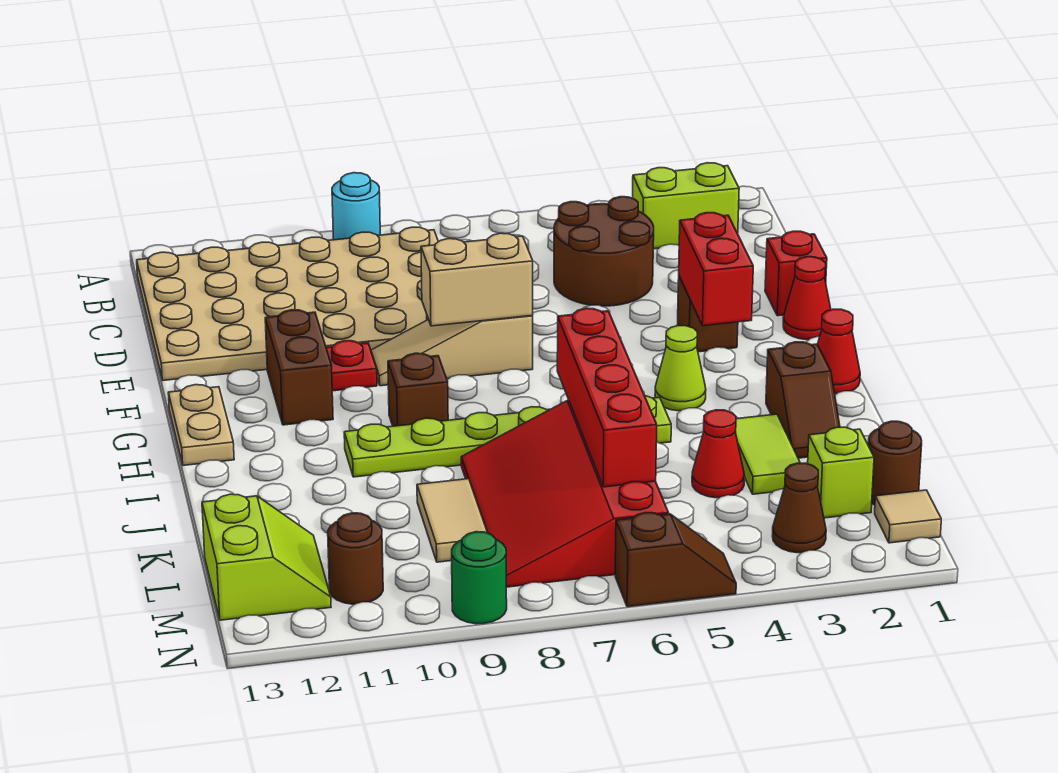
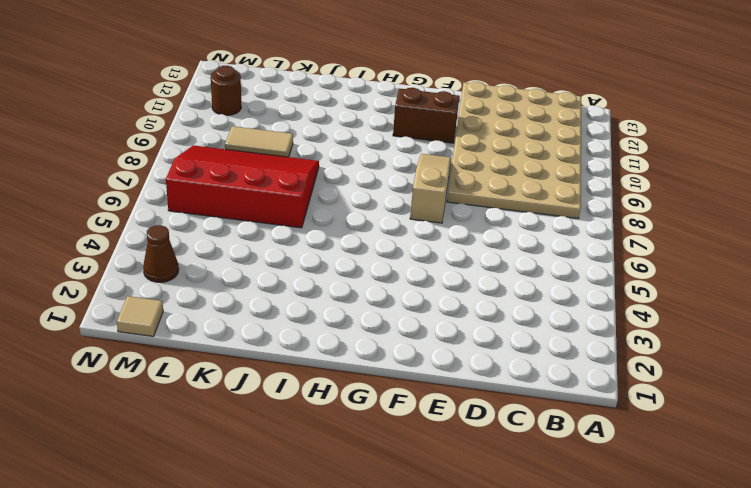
none -> cyan round brick A9 level 1
none -> lime brick B2:B3 level 1
none -> brown round brick C4:D5 level 1
none -> red brick E1 level 1

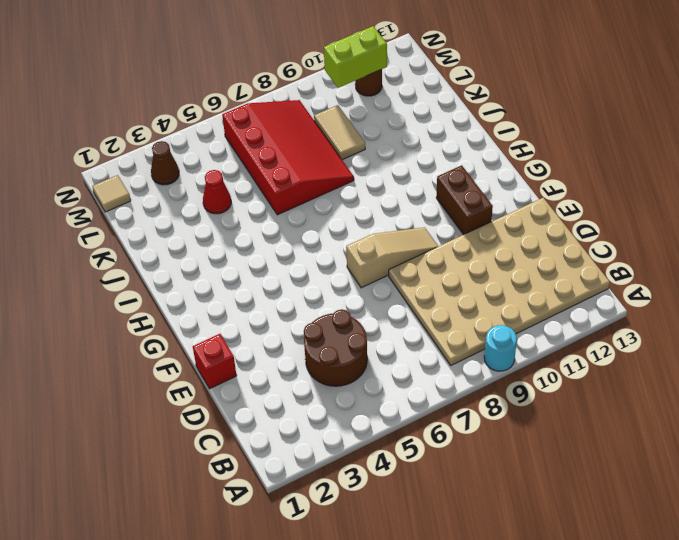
lime brick M10:M11 level 2 -> lime brick B2:B3 level 1
none -> red cone F1 level 1
none -> brown brick F3 level 1
none -> red plate F10 level 1
none -> tan plate G13:H13 level 1

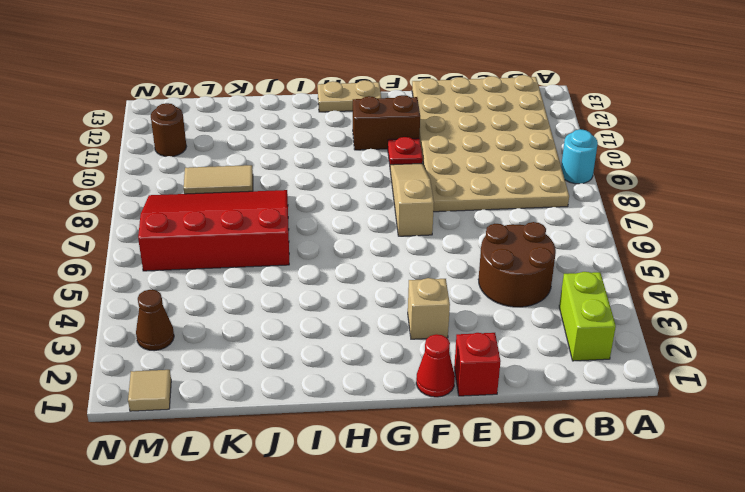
tan brick F3 level 1 -> brown brick F3 level 1
none -> red cone H1 level 1
none -> lime cone H4 level 1
none -> brown brick H9 level 1
none -> brown slope I2:J2 level 1 top I

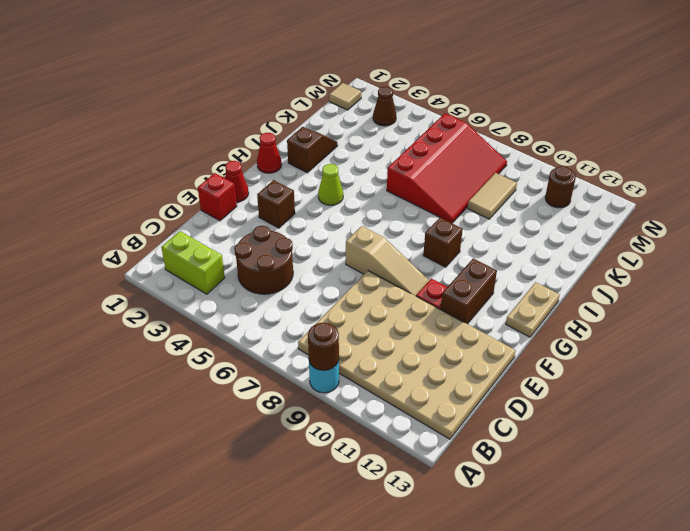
brown round brick A9 level 2 -> brown round brick L1 level 1
none -> lime plate I5:I10 level 1
none -> lime tile J3:K3 level 1
none -> red cone K4 level 1
none -> lime brick L2 level 1

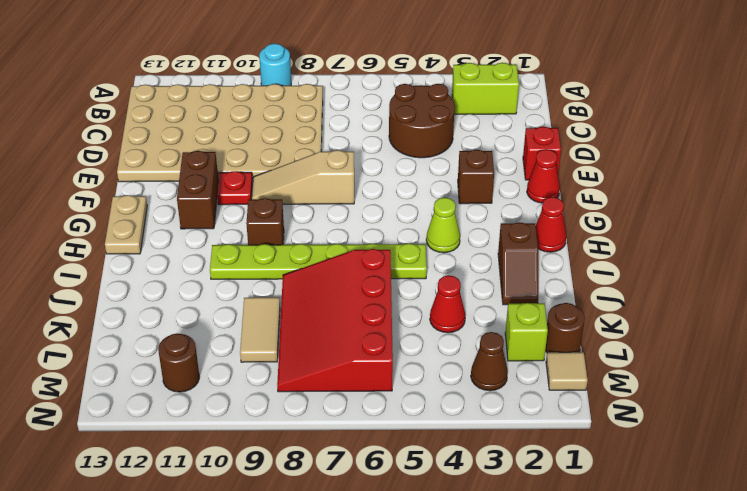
none -> lime tile J3:K3 level 1
none -> lime slope L12:M13 level 1 top 13
none -> brown slope N5:N6 level 1 top 6
none -> green round brick N9 level 1

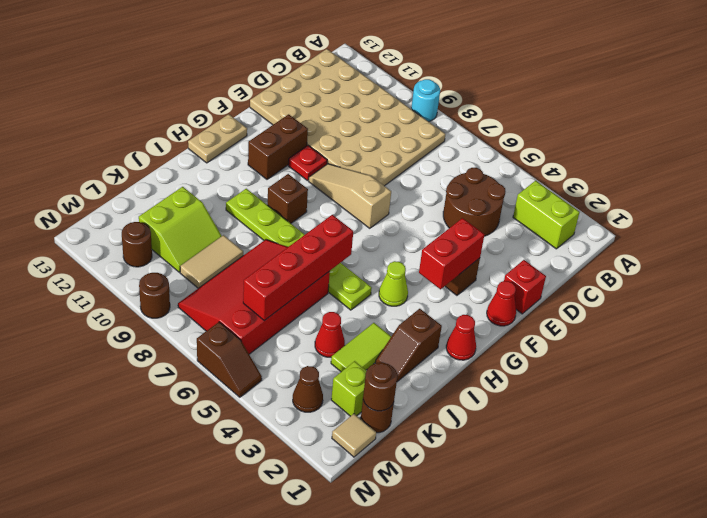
lime slope K10:L11 level 1 top 11 -> lime slope L12:M13 level 1 top 13
brown round brick L1 level 2 -> none
brown round brick N9 level 1 -> green round brick N9 level 1
none -> tan brick F7:F8 level 2

